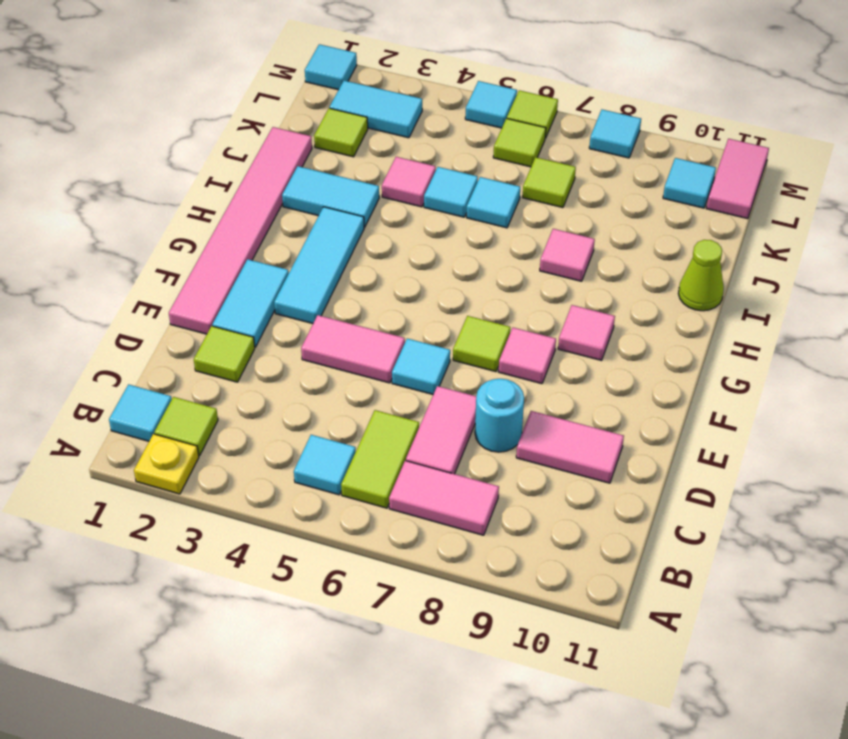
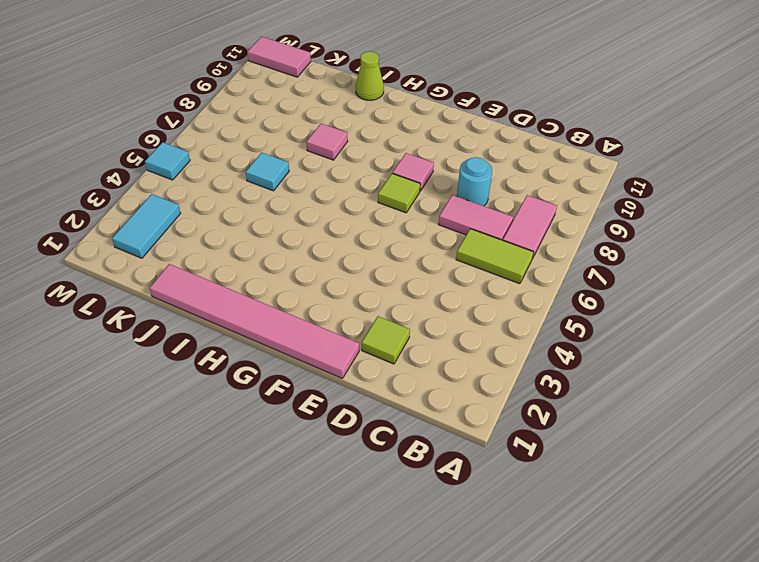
none -> yellow plate A2 level 1
none -> cyan tile B1 level 1
none -> lime tile B2 level 1
none -> cyan tile B5 level 1

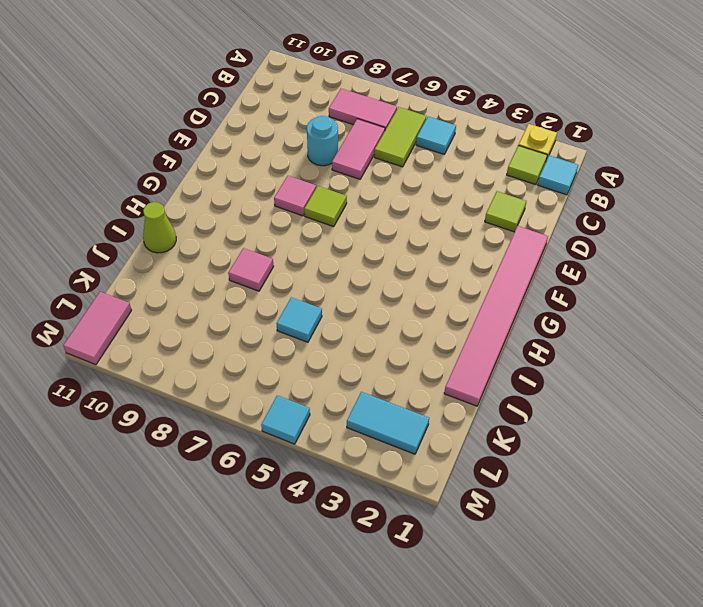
none -> pink tile D9:D10 level 1
none -> cyan tile E2:F2 level 1
none -> pink tile E4:E5 level 1
none -> cyan tile E6 level 1

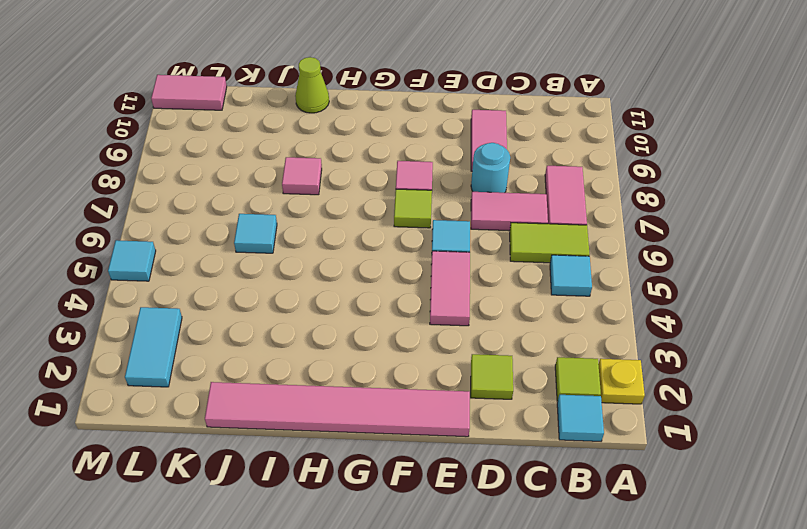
none -> cyan tile E2:F2 level 1
none -> cyan tile F3:H3 level 1
none -> pink tile G9 level 1
none -> cyan tile I2:I3 level 1

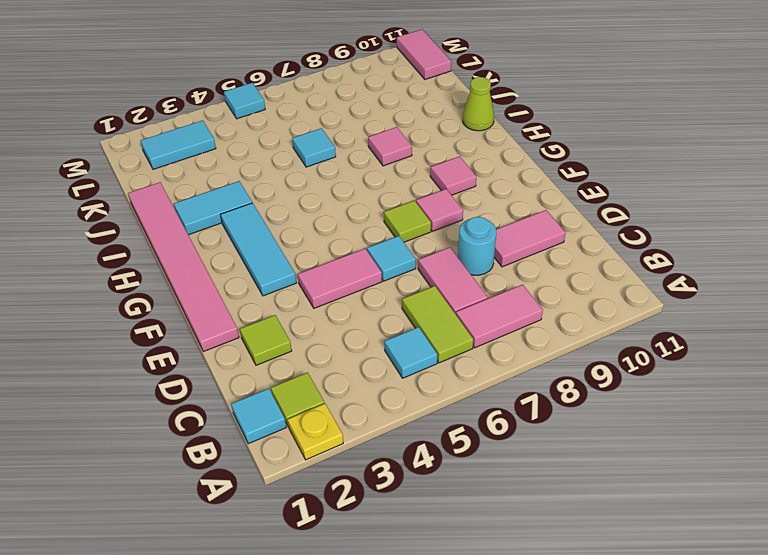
none -> cyan tile E2:F2 level 1
none -> pink tile J4 level 1
none -> cyan tile J5 level 1
none -> lime tile K2 level 1

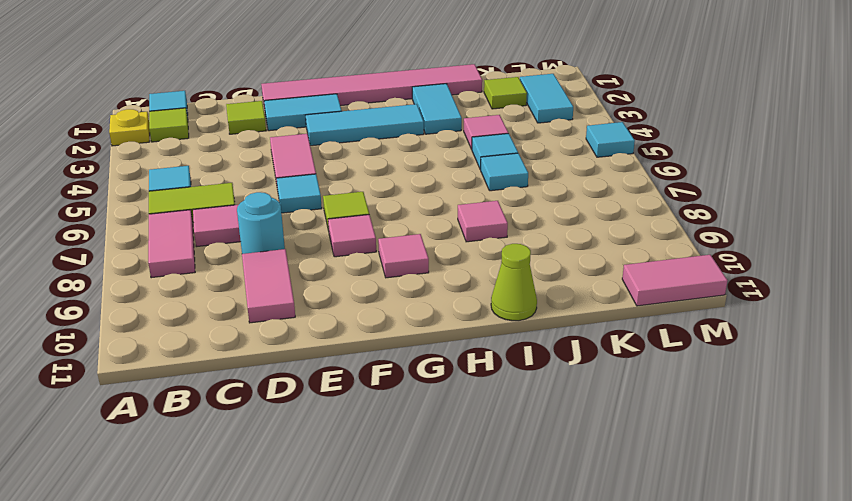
none -> lime tile K7 level 1
none -> lime tile L6 level 1
none -> cyan tile L10 level 1
none -> cyan tile M1 level 1

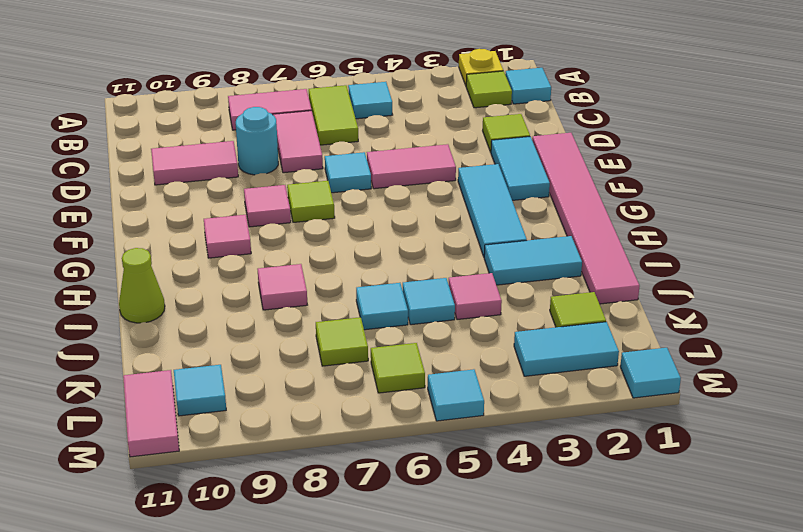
none -> lime tile M6 level 1
none -> cyan tile M8 level 1

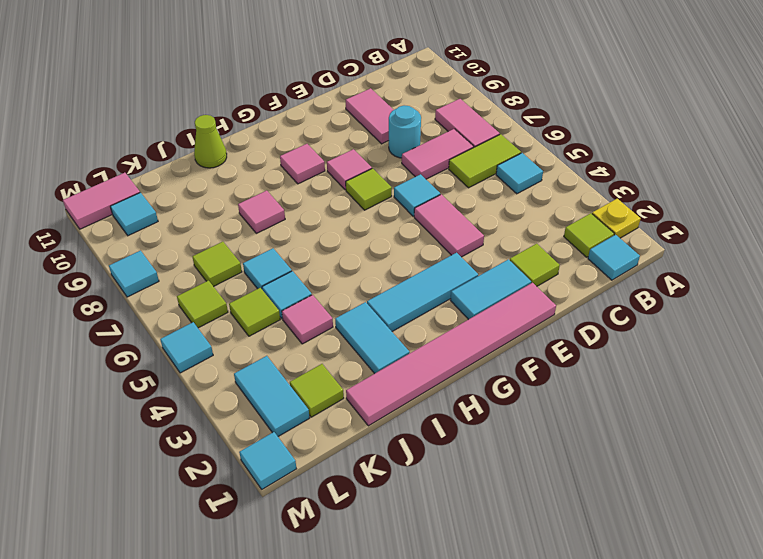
lime tile K5 level 1 -> lime tile M6 level 1

